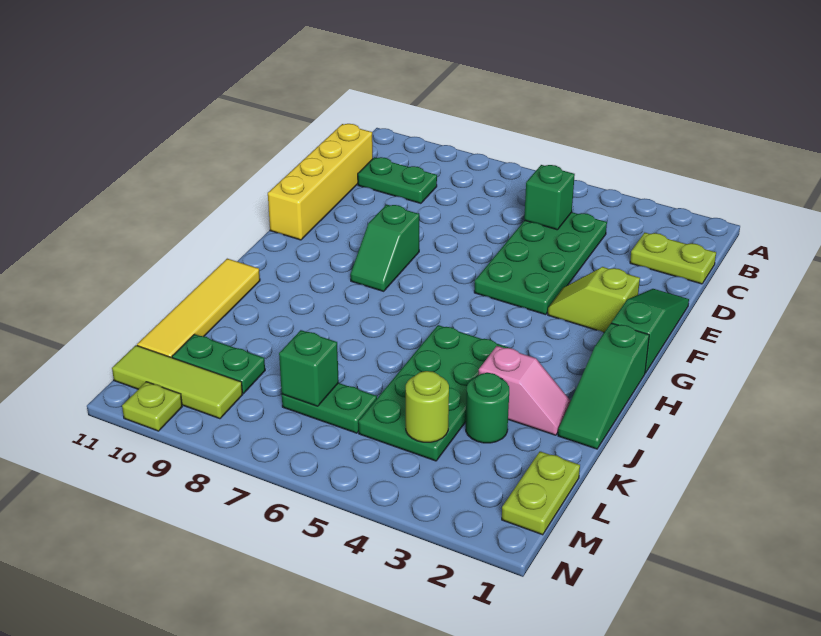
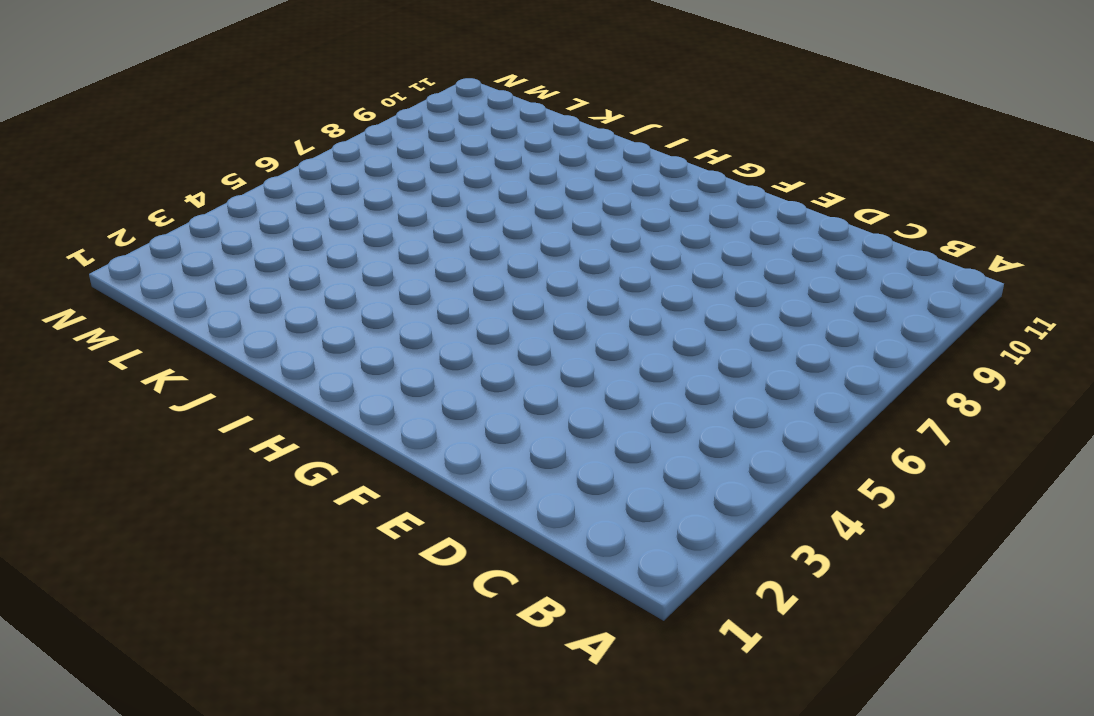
none -> lime plate C1:C2 level 1
none -> green plate C4:F5 level 1
none -> green plate C9:C10 level 1

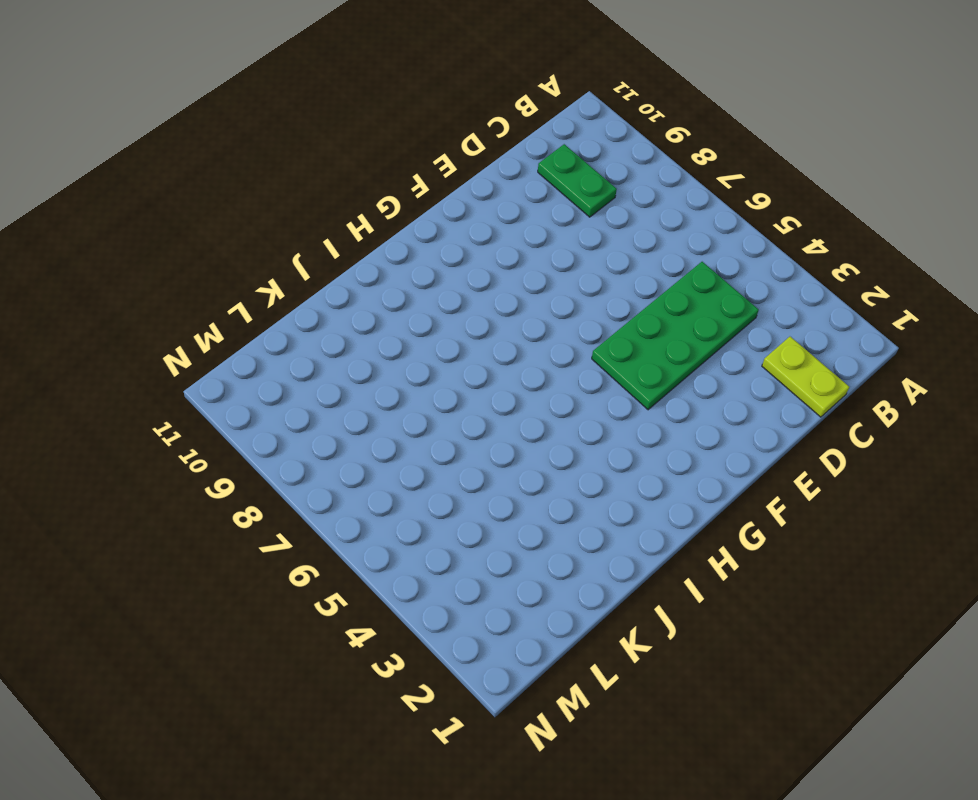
none -> yellow brick C11:F11 level 1
none -> green slope E1:G1 level 1 top G
none -> lime slope F2:F3 level 1 top 2

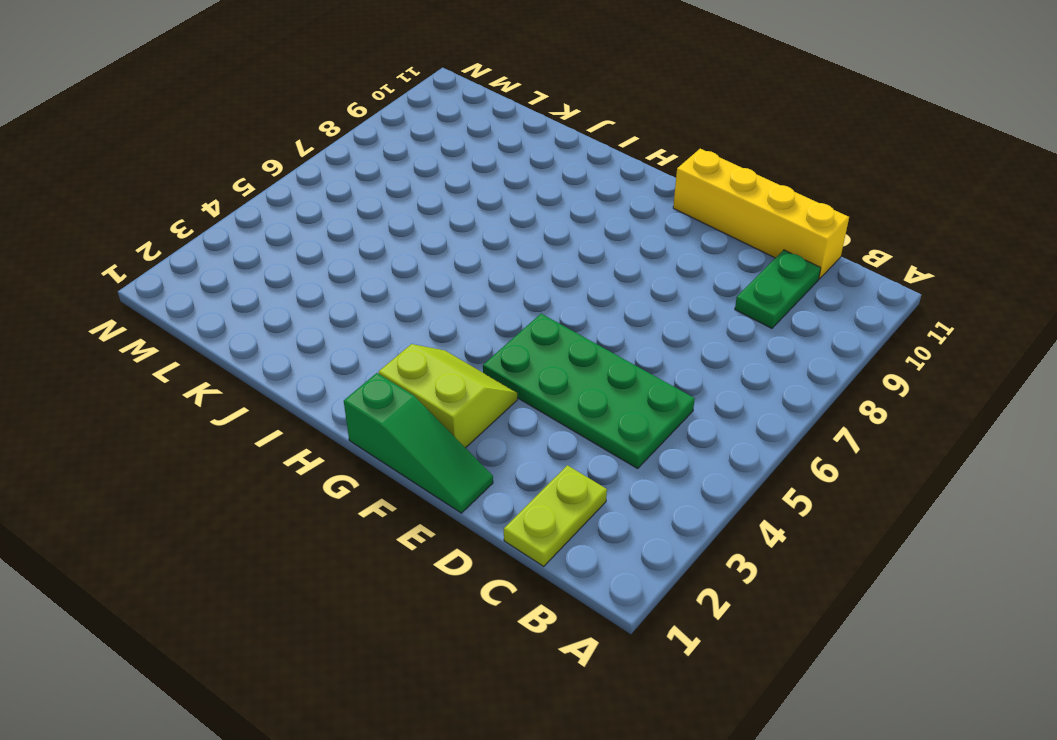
lime slope F2:G3 level 1 top 2 -> lime slope F2:F3 level 1 top 2
none -> green slope F8:G8 level 1 top F
none -> green slope H1:J1 level 1 top H
none -> green plate I4:L5 level 1

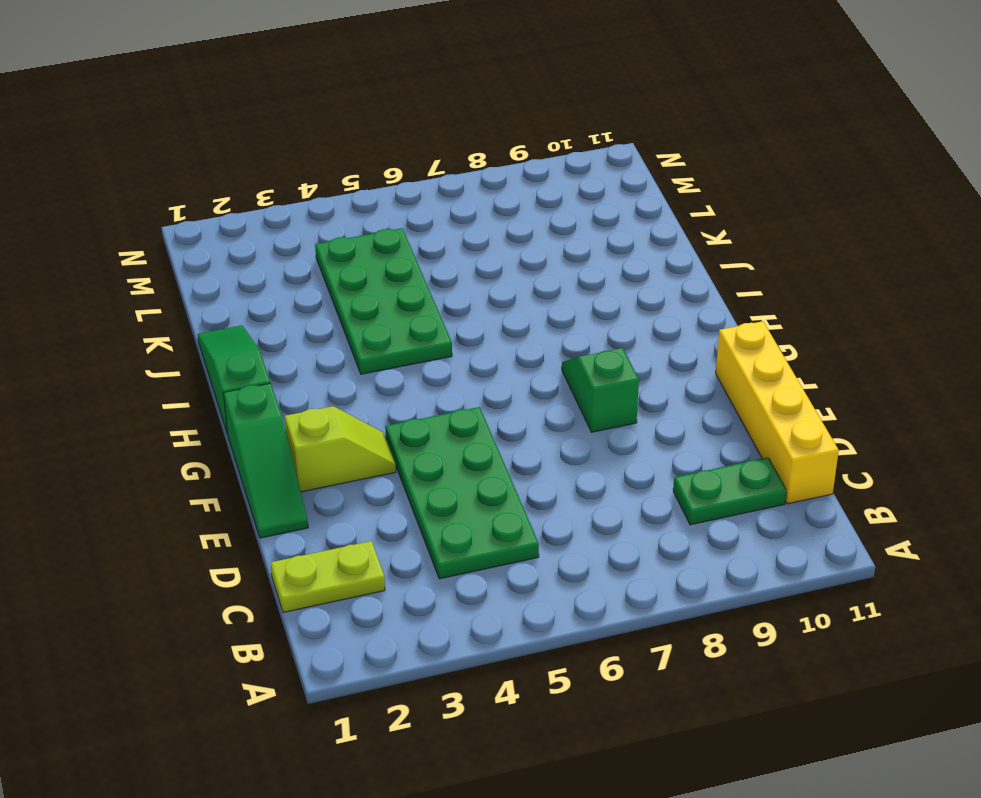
none -> yellow tile I11:L11 level 1
none -> pink slope J2:J3 level 1 top 3
none -> green round brick K3 level 1

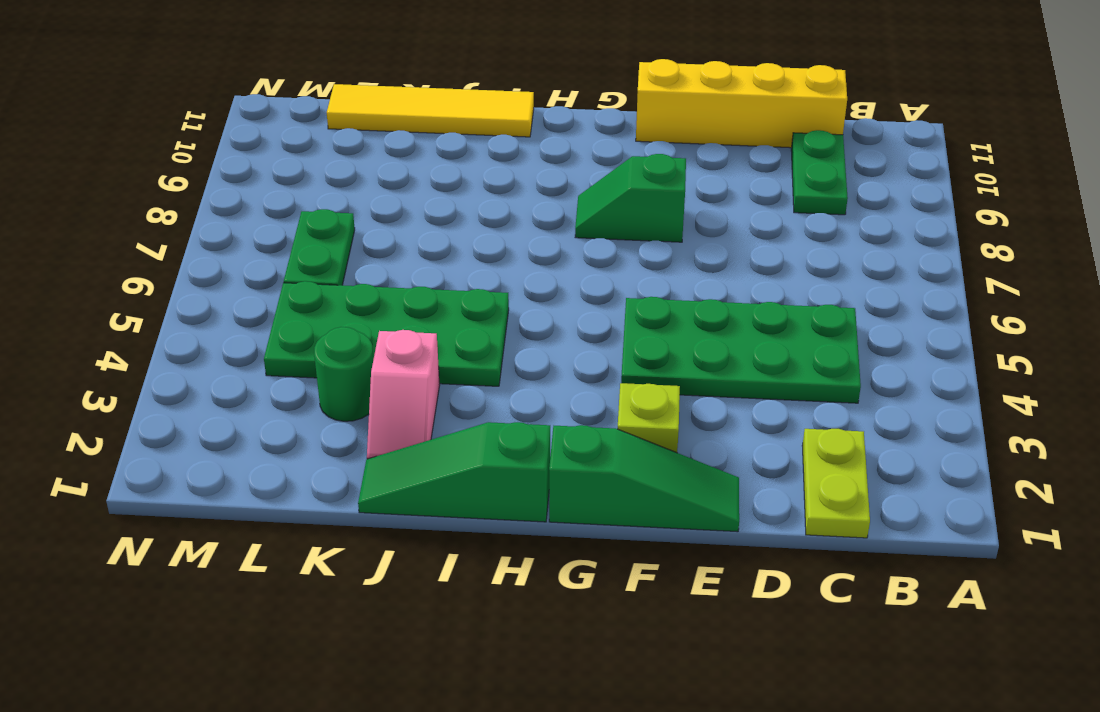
none -> lime plate L1:M1 level 1
none -> green plate L9:L10 level 1
none -> lime tile M9:M11 level 1

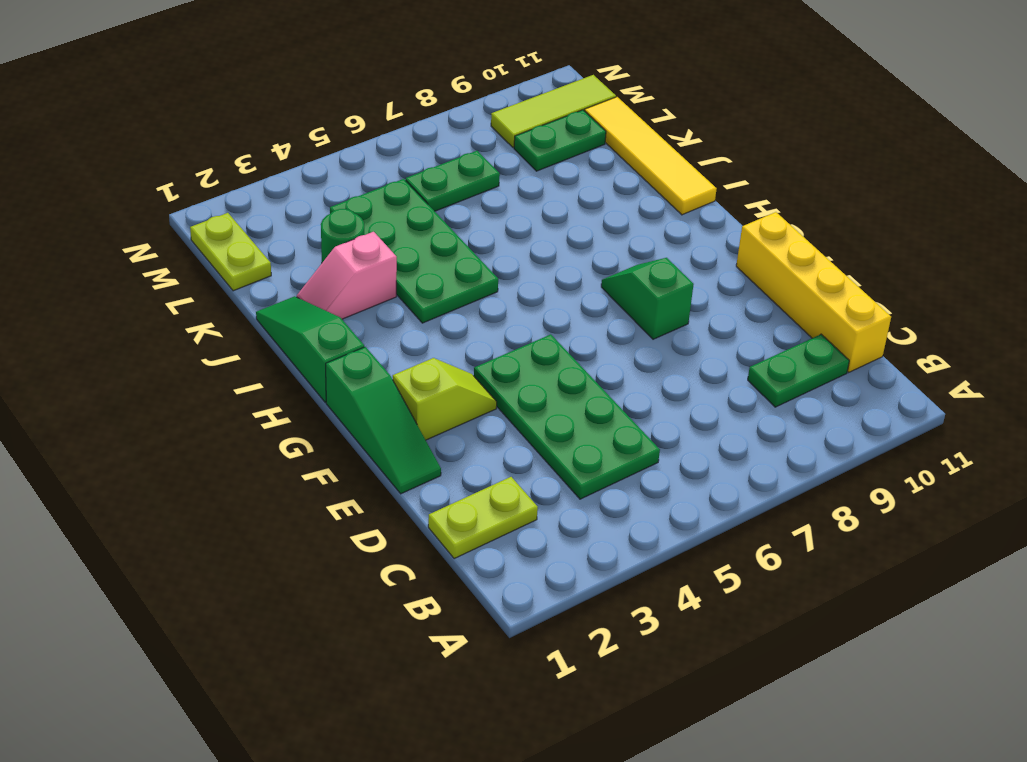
none -> lime plate N10 level 1
none -> green brick C5 level 2
none -> lime round brick L4 level 2

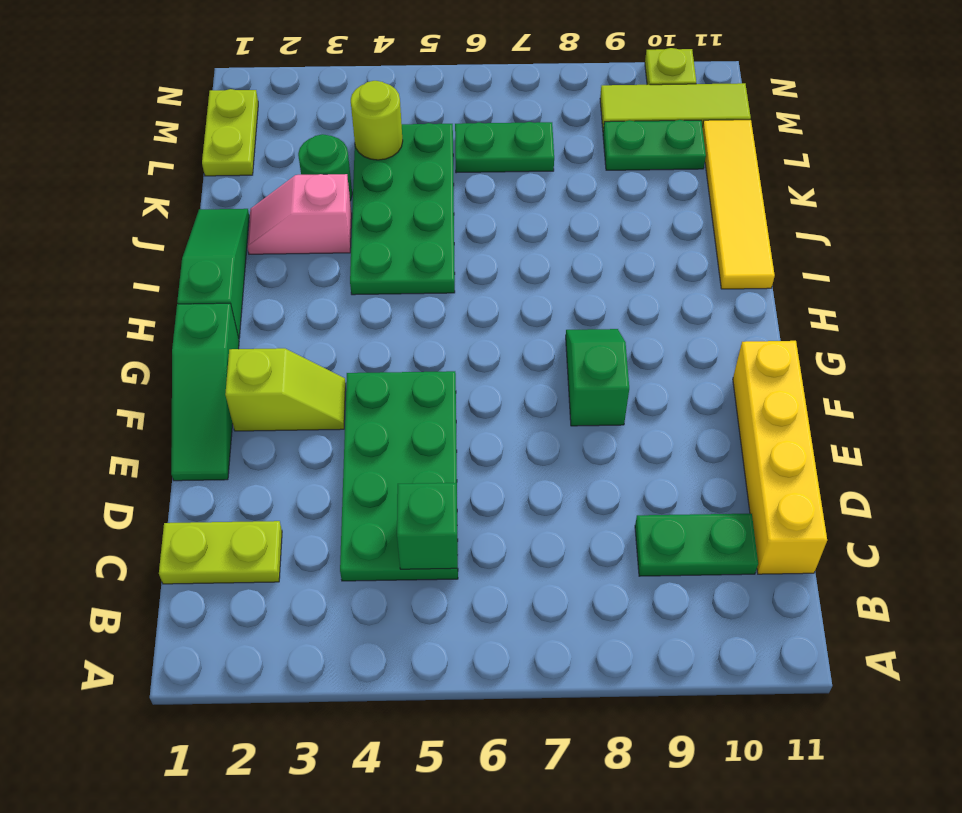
none -> green brick L7 level 2

